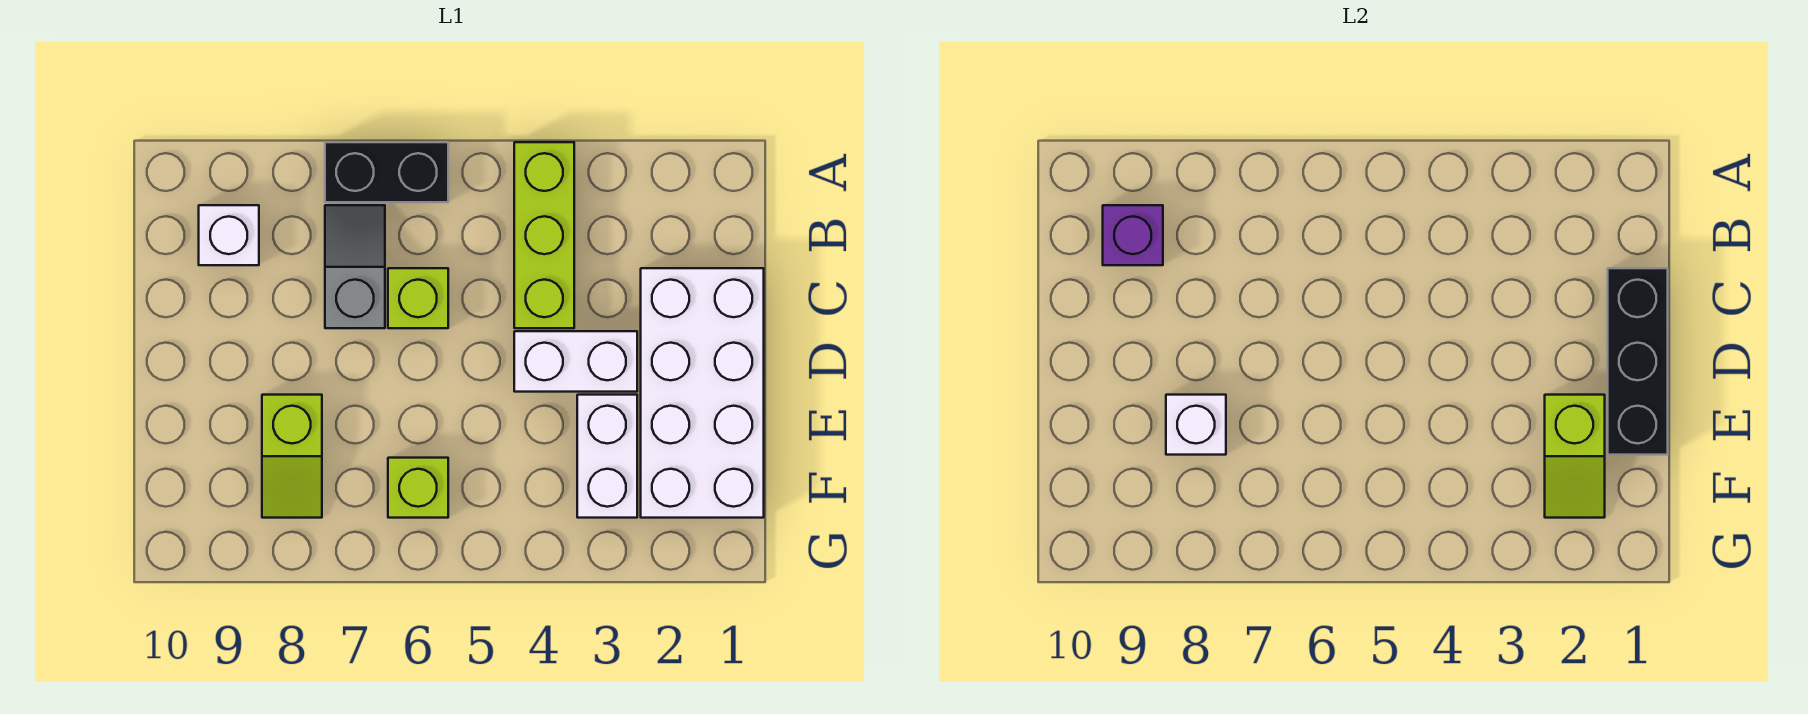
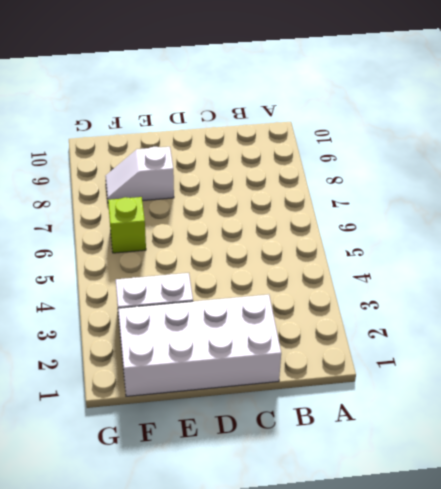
white slope E8:F8 level 1 top E -> lime slope E8:F8 level 1 top E
none -> lime brick A4:C4 level 1
none -> black brick A6:A7 level 1
none -> grey slope B7:C7 level 1 top C

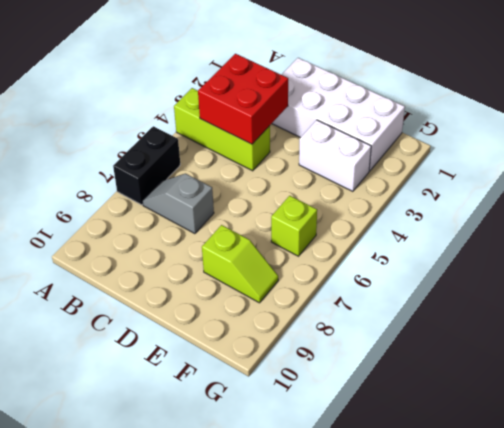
red brick B3:C4 level 2 -> none
none -> white brick B9 level 1
none -> lime brick C6 level 1
none -> white brick D3:D4 level 1

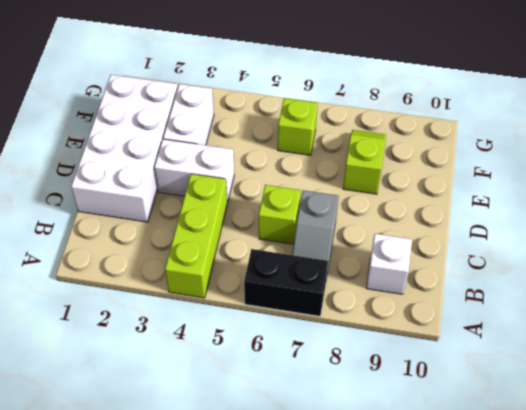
none -> purple brick B9 level 2
none -> black brick C1:E1 level 2
none -> lime slope E2:F2 level 2 top E

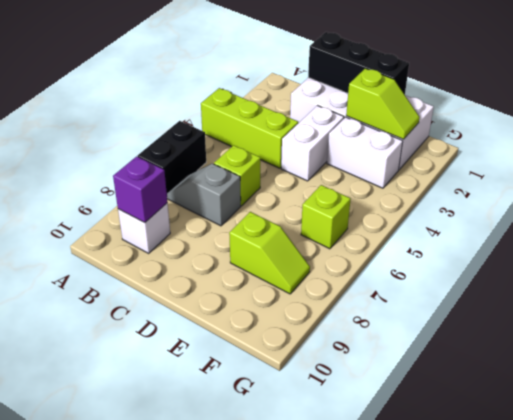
none -> white brick E8 level 2

